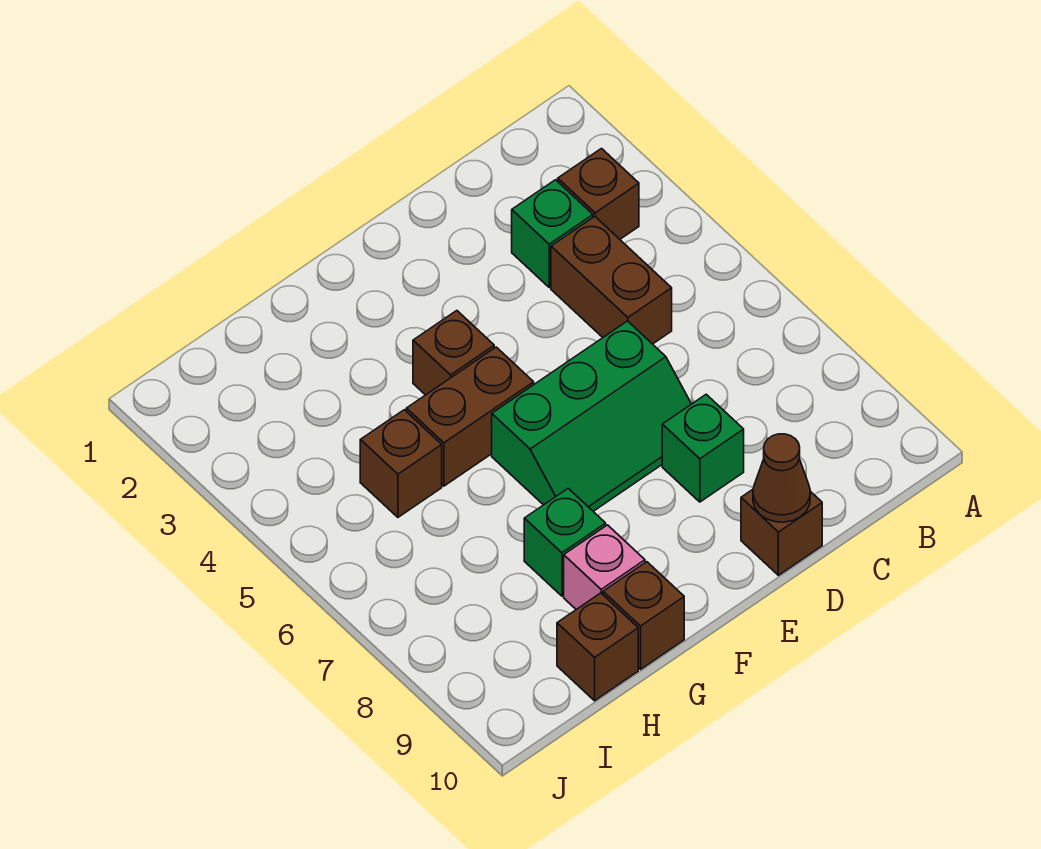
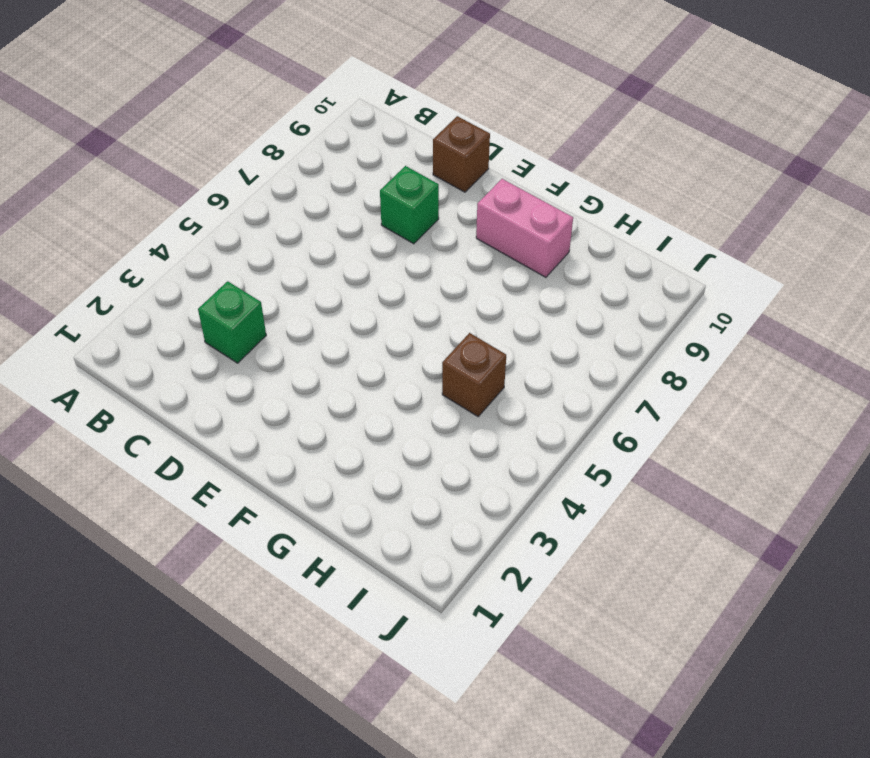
pink brick F9:G9 level 1 -> pink brick G9 level 1
none -> brown brick B3 level 1
none -> brown brick C4:C5 level 1
none -> green slope D6:F7 level 1 top 6

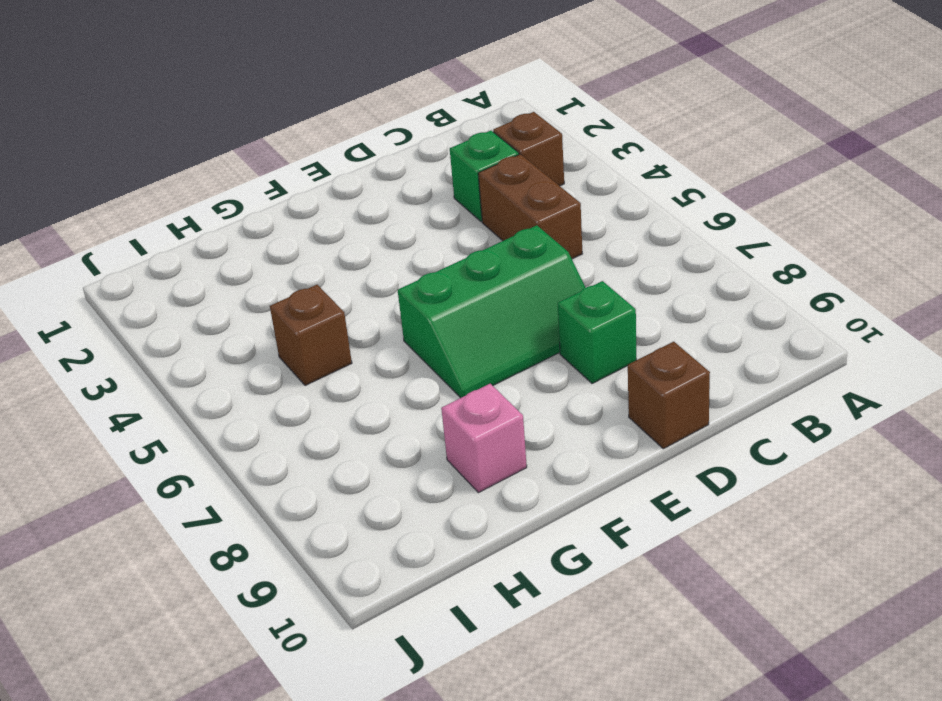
none -> brown brick F4 level 1
none -> brown brick F5:G5 level 1
none -> green brick G8 level 1

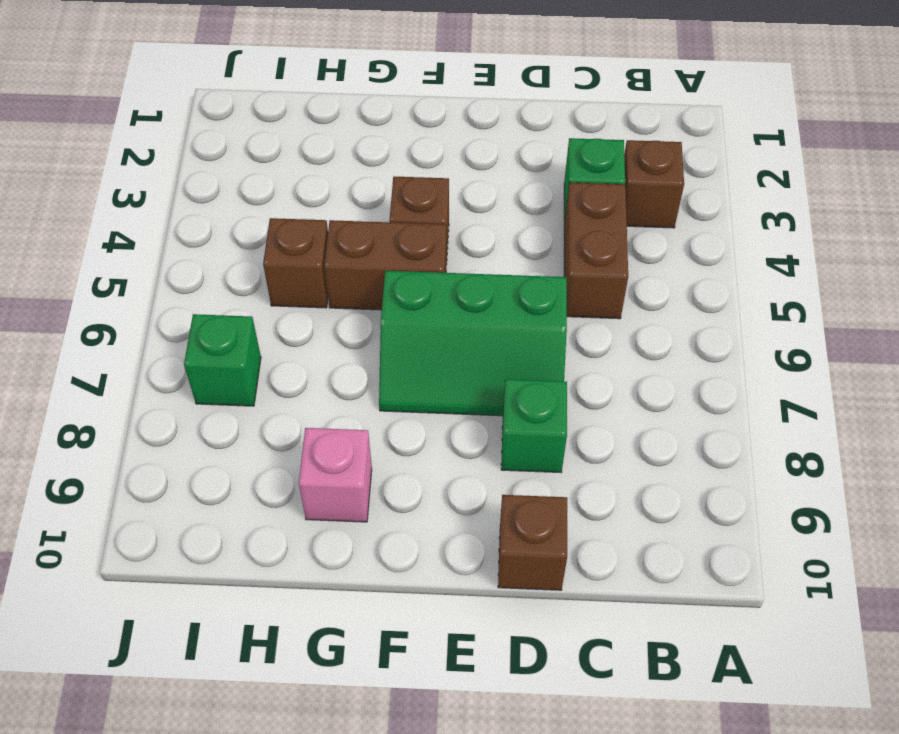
green brick I7 level 1 -> green brick G8 level 1
none -> brown brick G10 level 1
none -> brown brick H10 level 1
none -> brown cone D10 level 2

